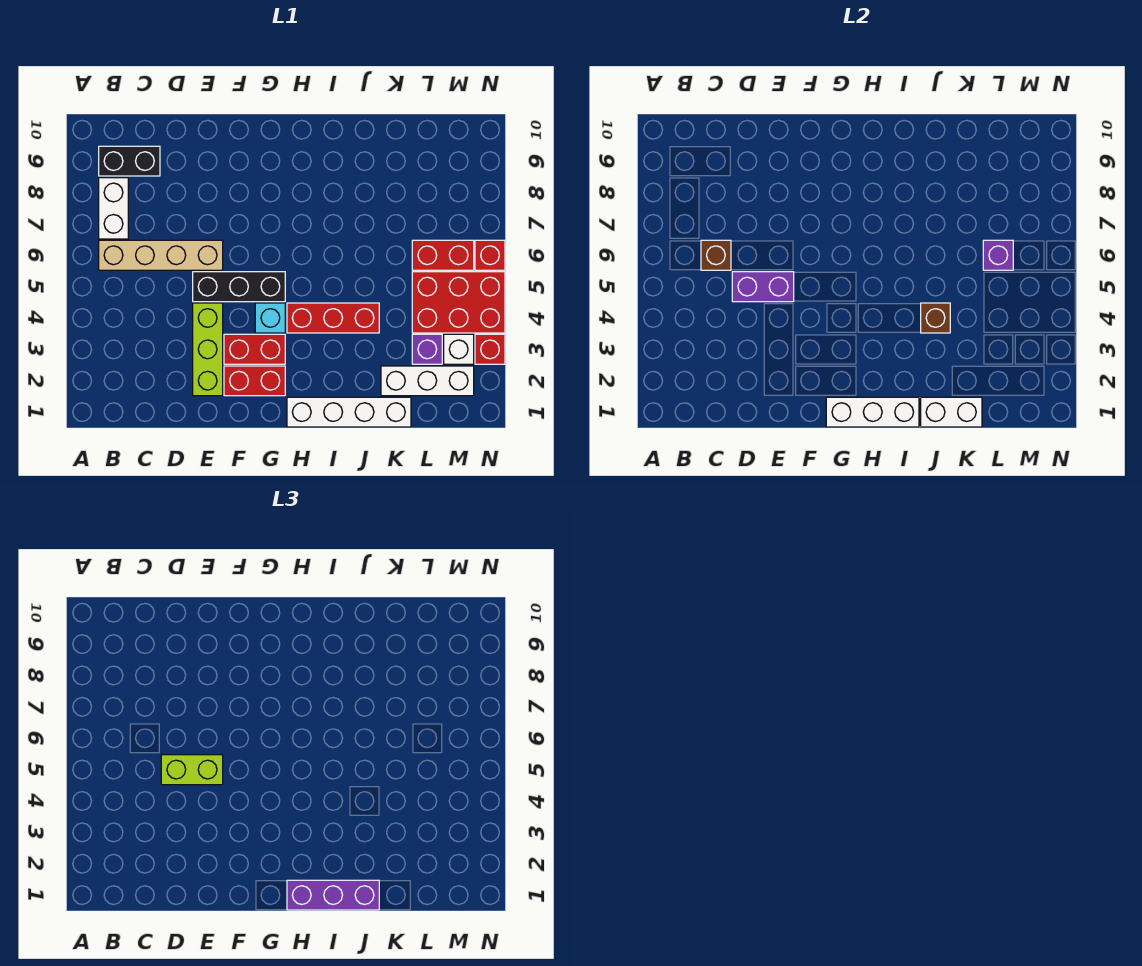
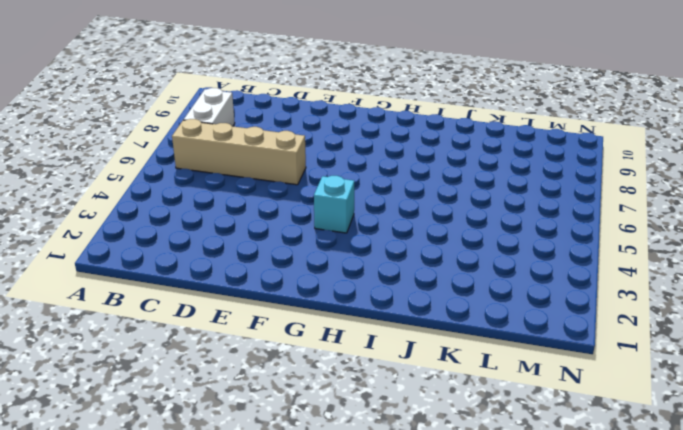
none -> black brick B9:C9 level 1
none -> lime brick E2:E4 level 1
none -> black brick E5:G5 level 1

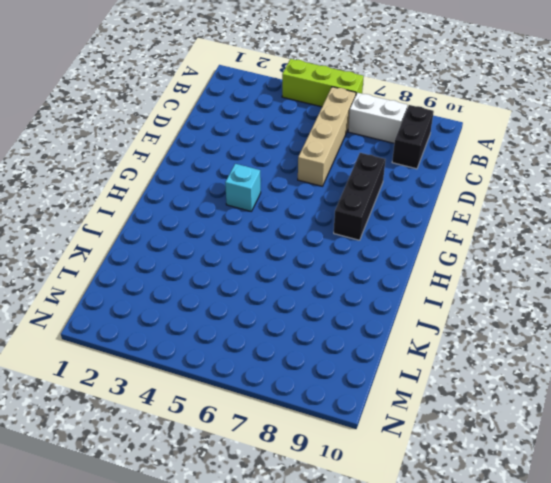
lime brick A4:A6 level 1 -> lime brick E2:E4 level 1
black brick E8:G8 level 1 -> black brick E5:G5 level 1
none -> red brick F2:G2 level 1
none -> red brick F3:G3 level 1
none -> white brick H1:K1 level 1

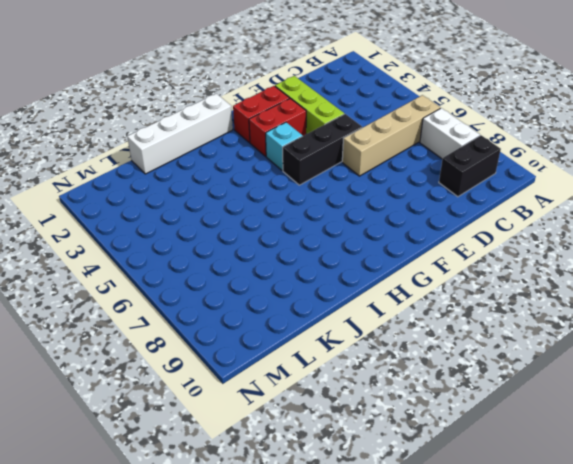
none -> red brick H4:J4 level 1
none -> white brick K2:M2 level 1
none -> purple brick L3 level 1

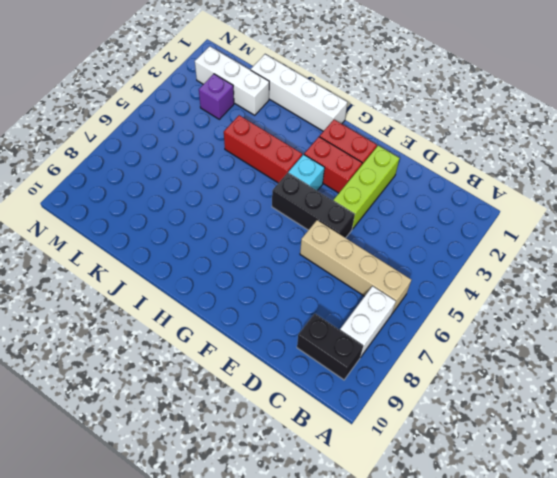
none -> red brick L4:N5 level 1
none -> red brick L6:M6 level 1
none -> white brick M3 level 1

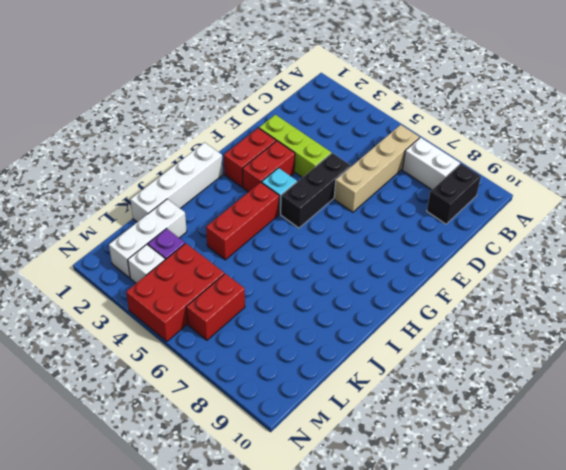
none -> red brick N3 level 1
none -> red brick N6 level 1
none -> brown brick C6 level 2

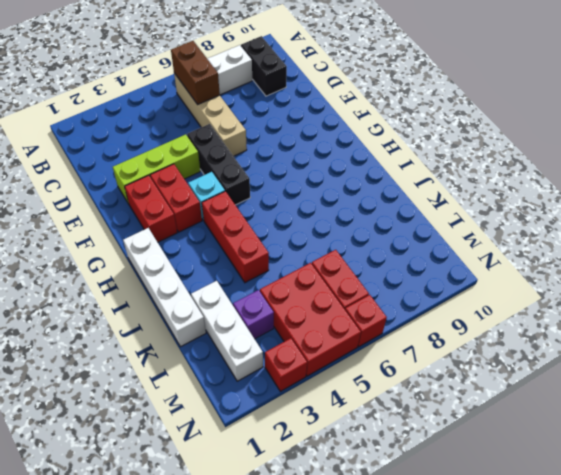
brown brick B6:C6 level 2 -> brown brick C6 level 2
none -> white brick M3 level 1
none -> purple brick D5:E5 level 2
none -> white brick G1:I1 level 2

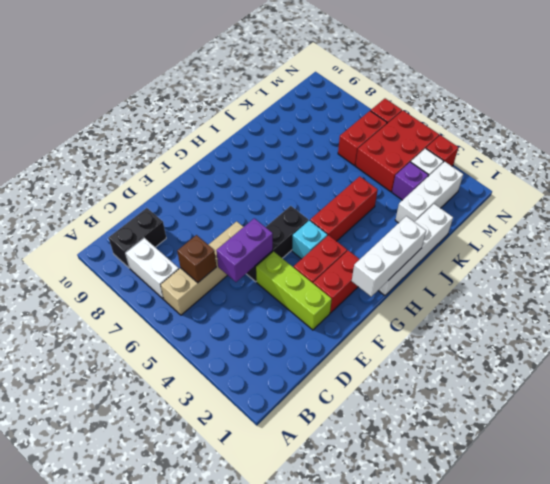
none -> white brick J1:K1 level 2
none -> brown brick J4 level 2
none -> purple brick L6 level 2

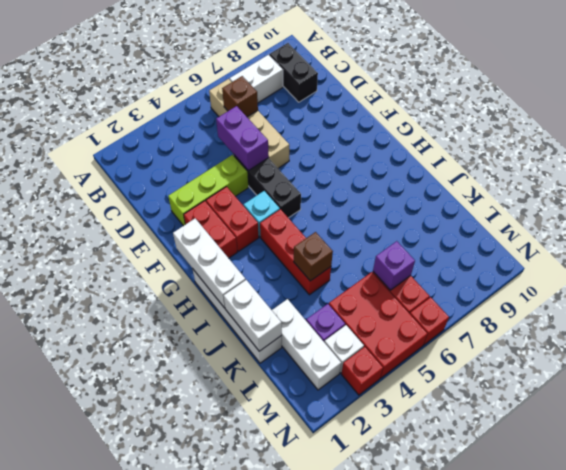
none -> lime brick D5:E5 level 3
none -> purple brick H1:J1 level 3

